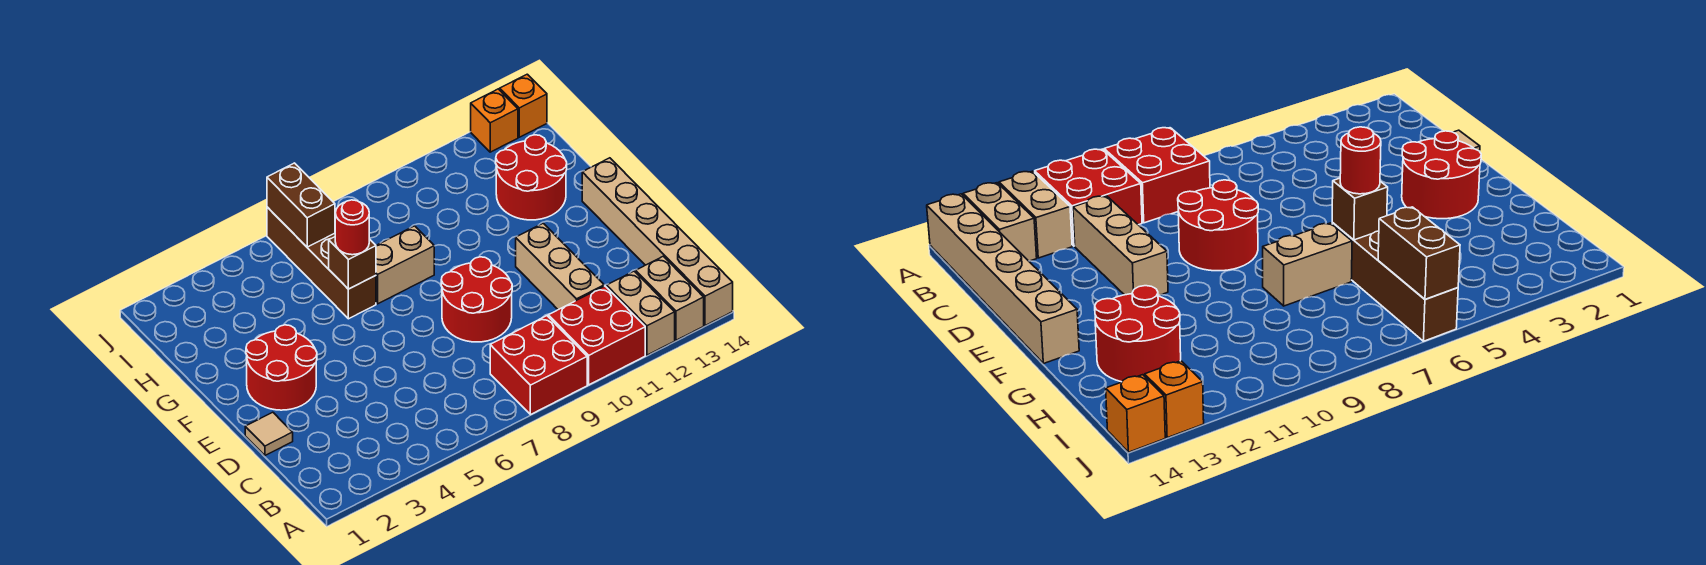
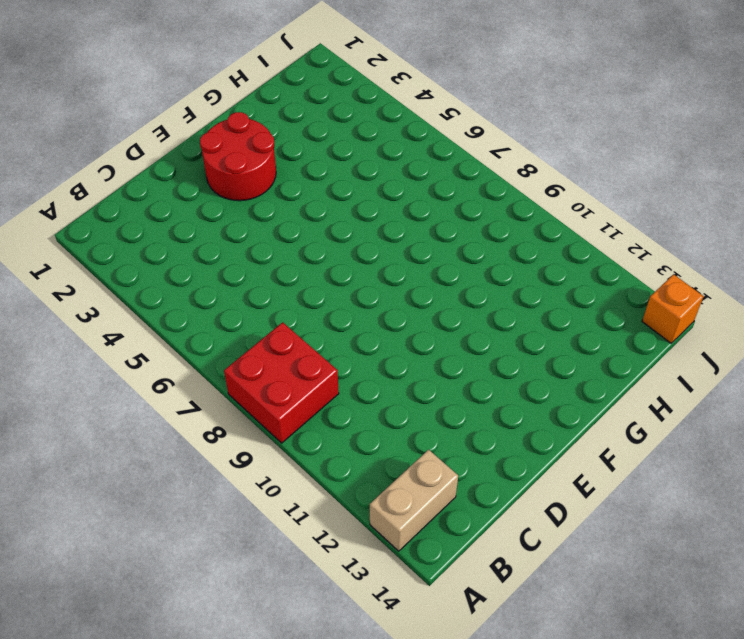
none -> red brick A10:B11 level 1
none -> tan brick A12:B12 level 1
none -> tan brick A14:F14 level 1

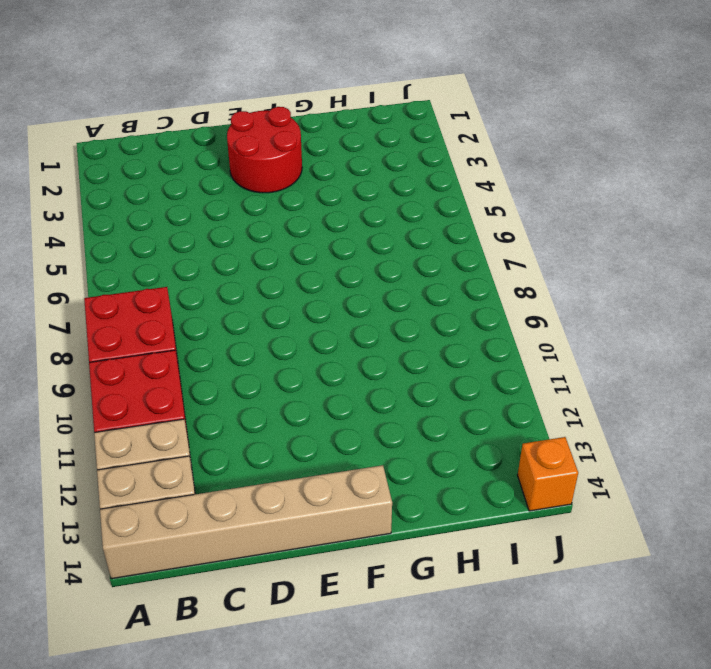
none -> tan brick C11:E11 level 1
none -> tan tile D1 level 1
none -> red round brick D8:E9 level 1

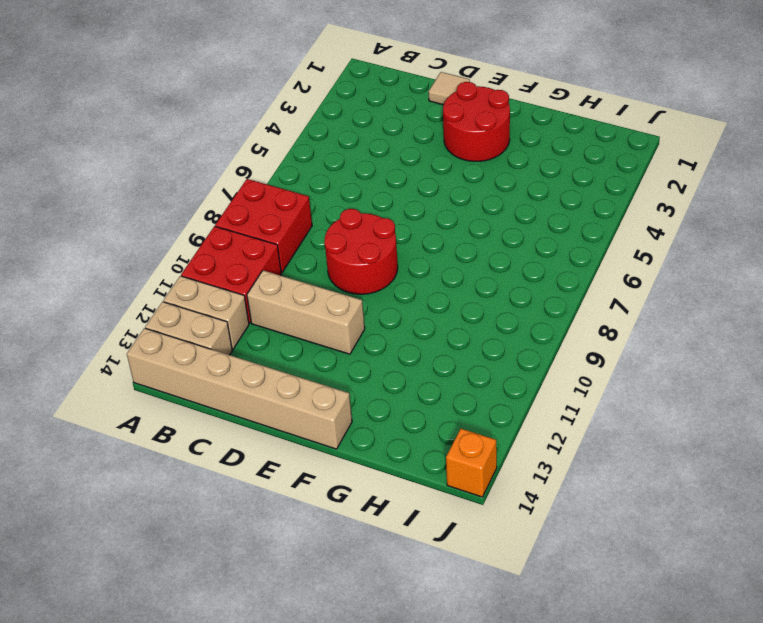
none -> brown brick G6:J6 level 1
none -> tan brick G7:G8 level 1
none -> red round brick G12:H13 level 1

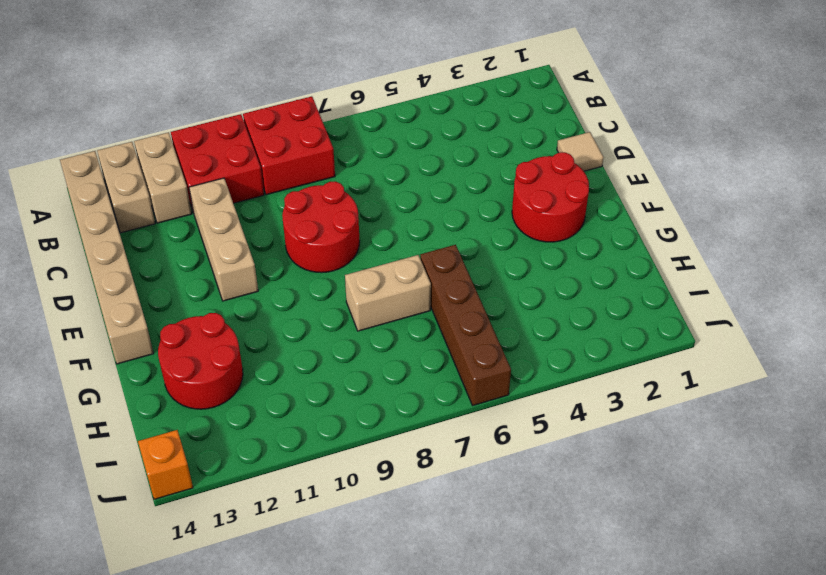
none -> orange brick J13 level 1
none -> brown brick G6 level 2
none -> brown brick I6:J6 level 2

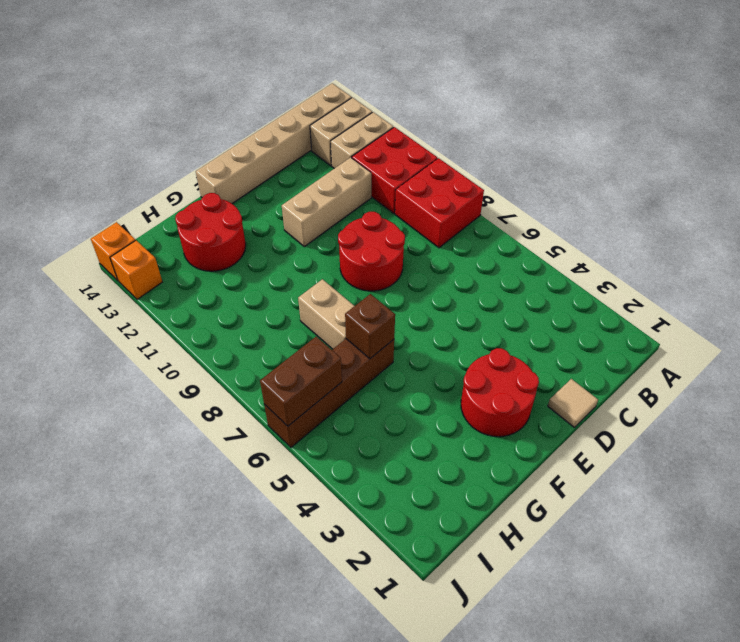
none -> red round brick G6 level 3

